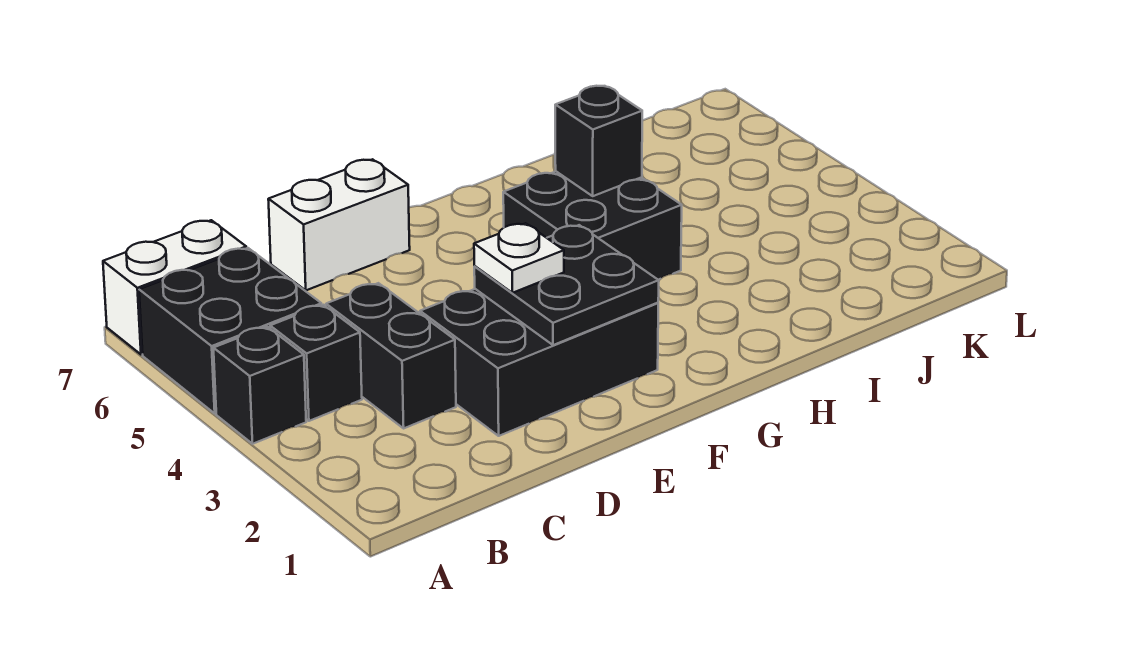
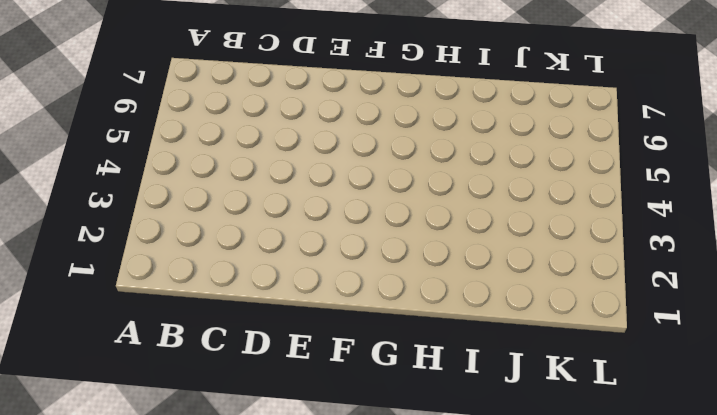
none -> black brick A4 level 1
none -> black brick A5:B6 level 1

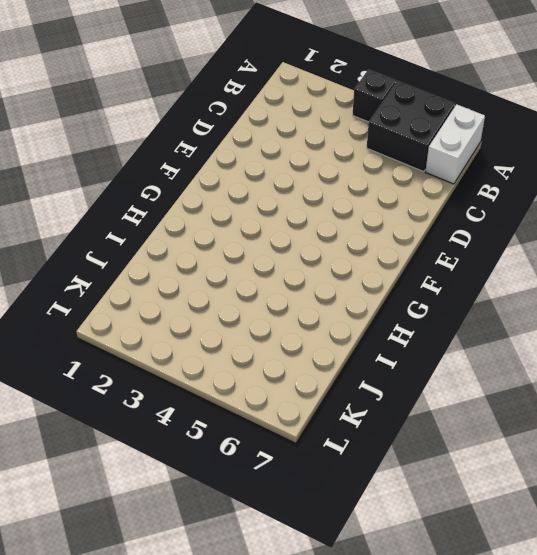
none -> black brick B4 level 1
none -> black brick C3:C4 level 1

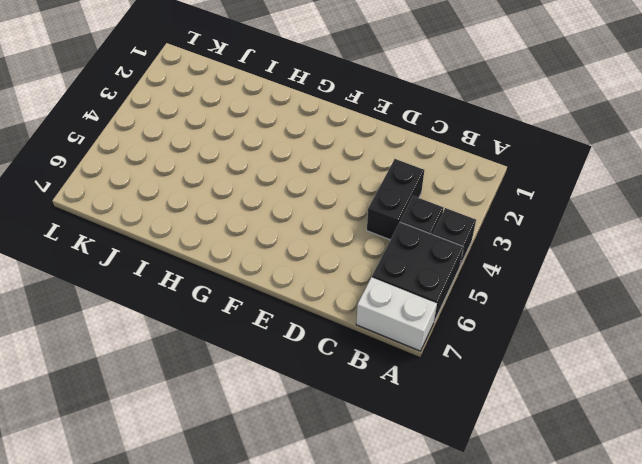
none -> black brick D2:F3 level 1
none -> white brick D7:E7 level 1

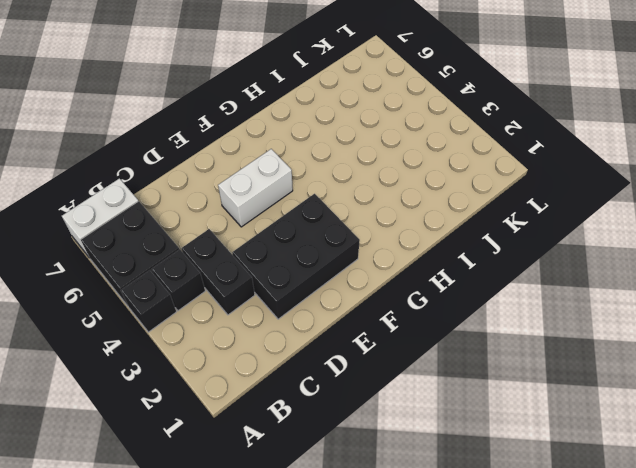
white brick E5:F5 level 1 -> white brick D7:E7 level 1
none -> black brick G4:H5 level 1
none -> black plate E2:F3 level 2

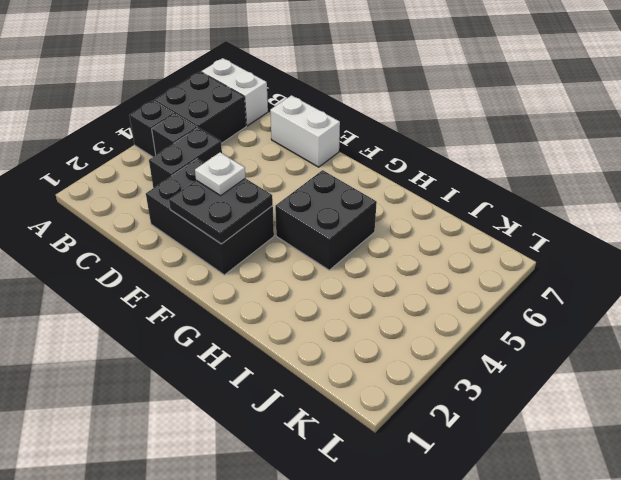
none -> black brick H5 level 2

